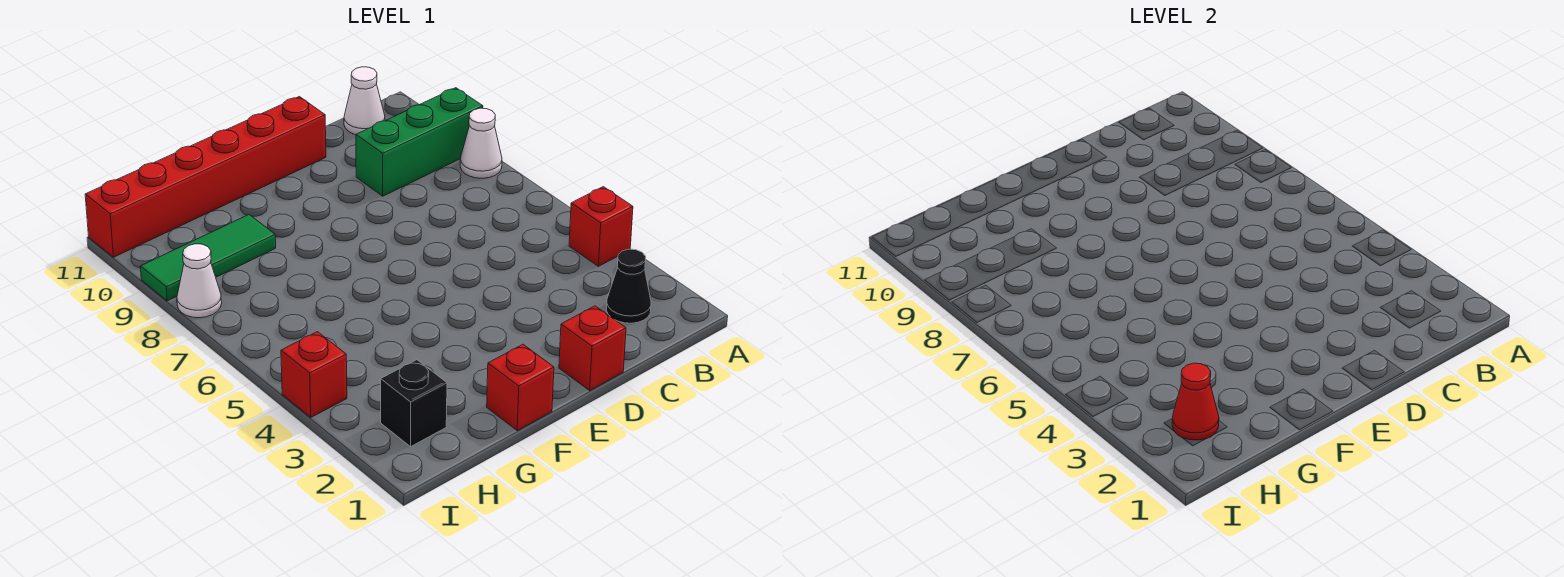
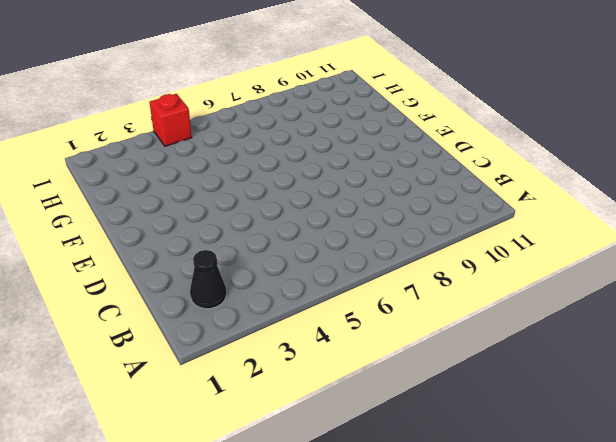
none -> red brick A4 level 1
none -> white cone A8 level 1
none -> green brick A9:C9 level 1

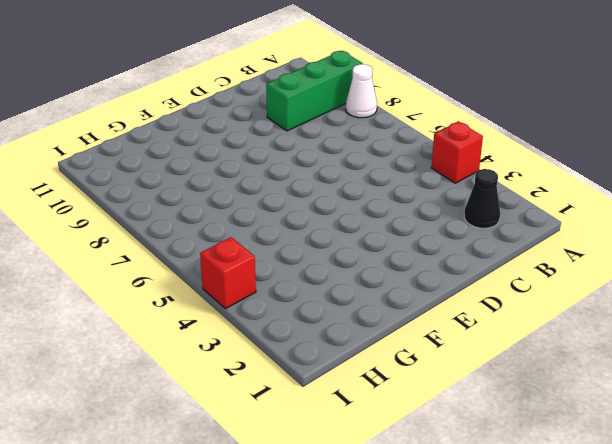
none -> white cone B11 level 1
none -> red brick D1 level 1
none -> red brick D11:I11 level 1

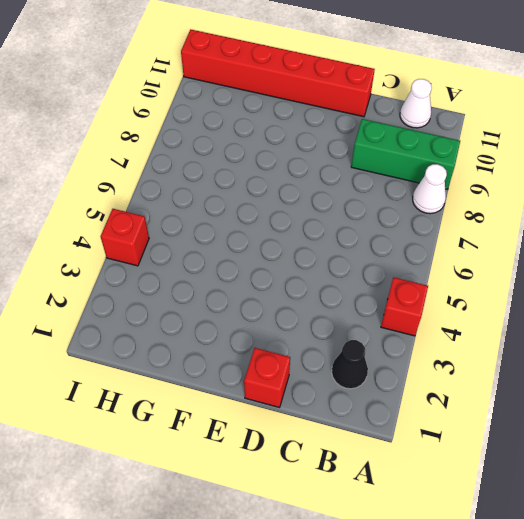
none -> red brick F1 level 1
none -> green tile G9:I9 level 1
none -> black brick H2 level 1

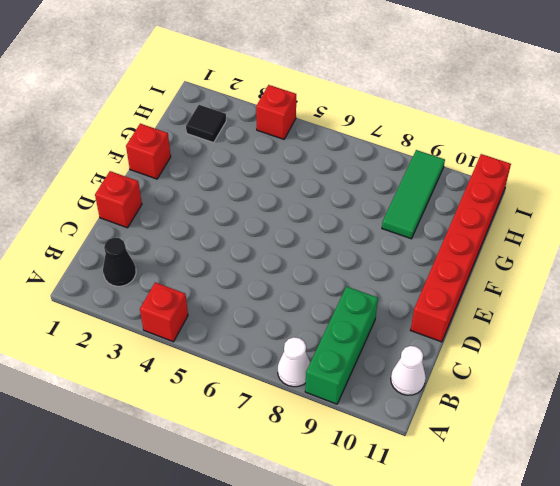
black tile H2 level 1 -> black brick H2 level 1
none -> white cone I8 level 1
none -> red cone H2 level 2

